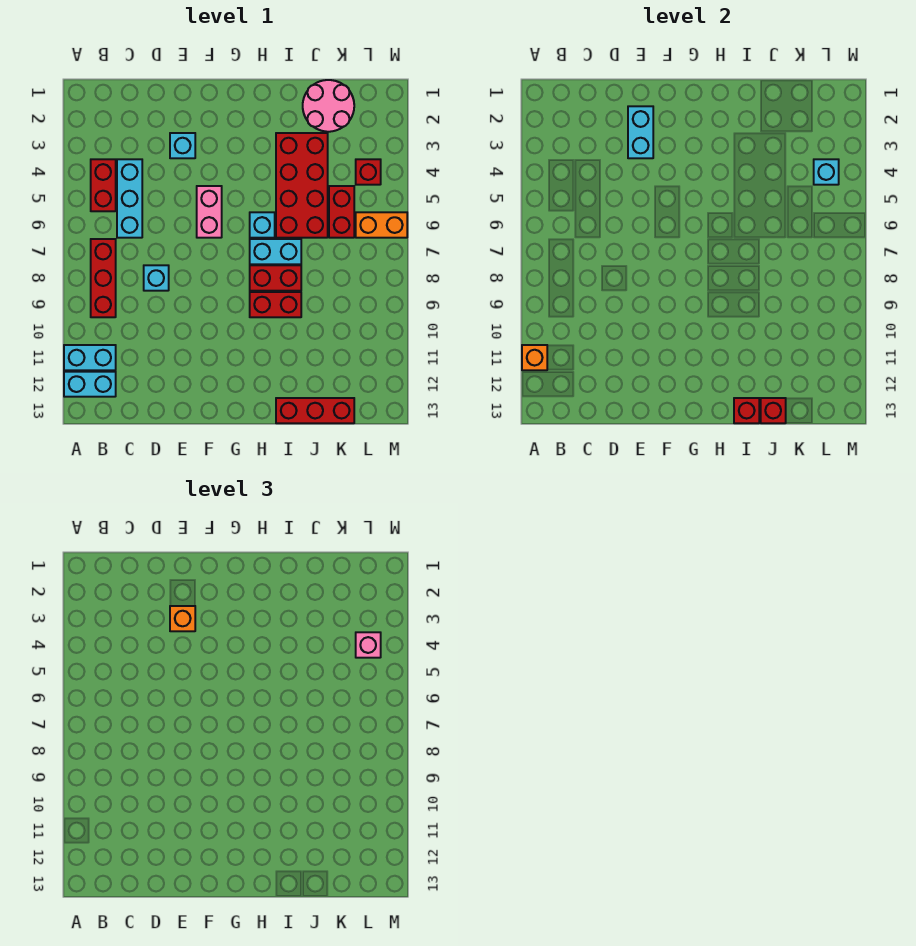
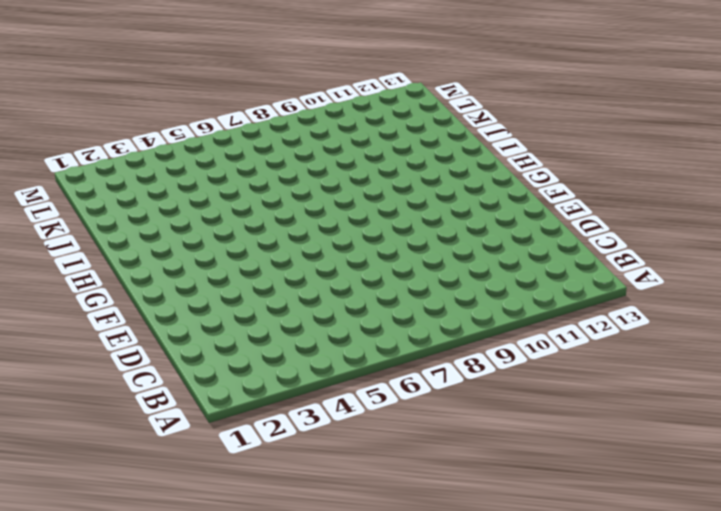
none -> cyan brick A11:B11 level 1
none -> cyan brick A12:B12 level 1
none -> red brick B4:B5 level 1

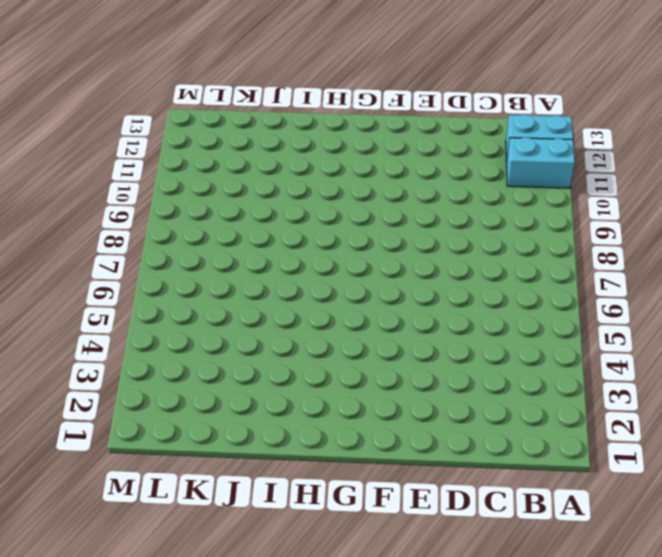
none -> red brick B4:B5 level 1
none -> red brick B7:B9 level 1
none -> cyan brick C4:C6 level 1

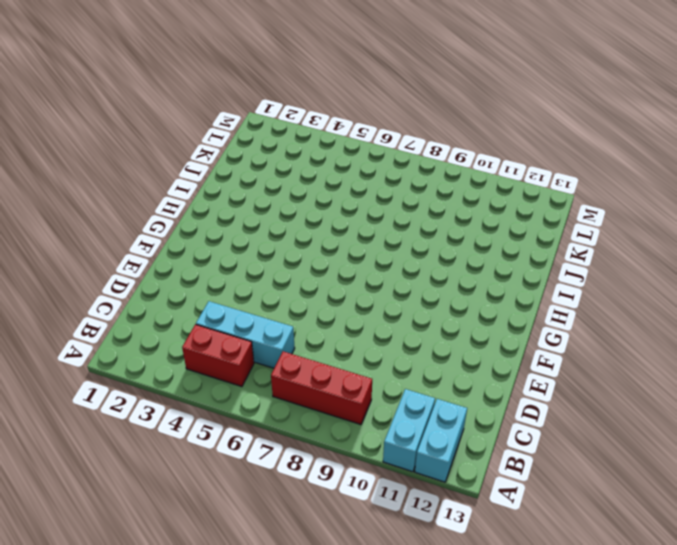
none -> cyan brick D8 level 1
none -> cyan brick E3 level 1
none -> pink brick F5:F6 level 1

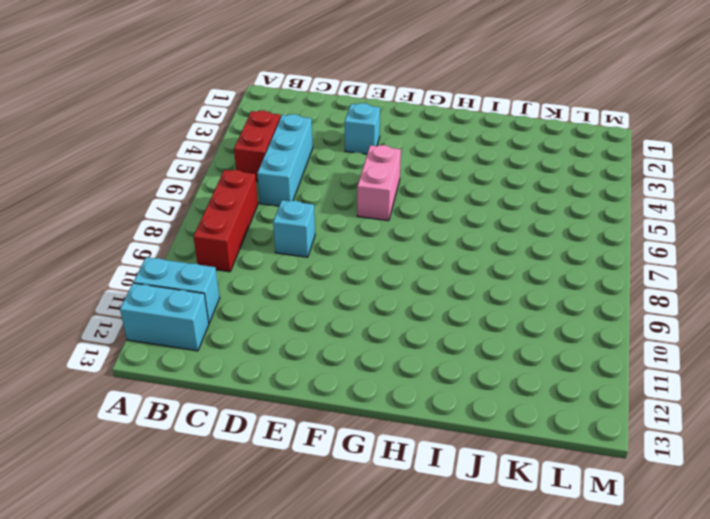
none -> cyan brick H6 level 1
none -> cyan brick H7:I7 level 1
none -> red brick H8:I8 level 1

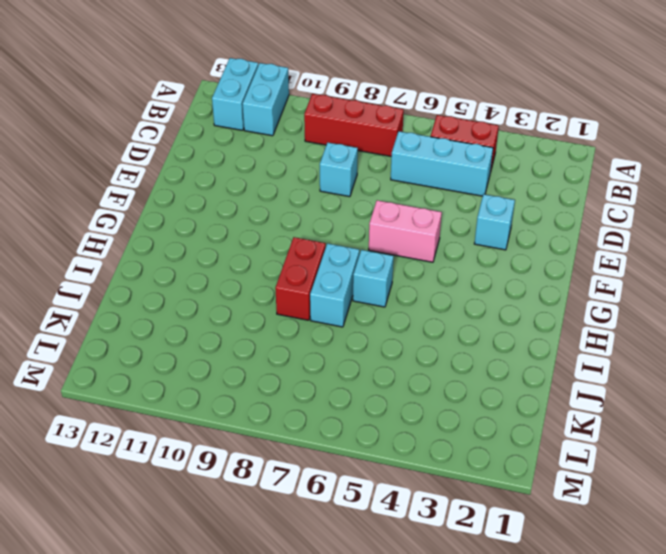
none -> red brick H9:I9 level 1
none -> red brick I3:J6 level 1
none -> red brick I13:K13 level 1

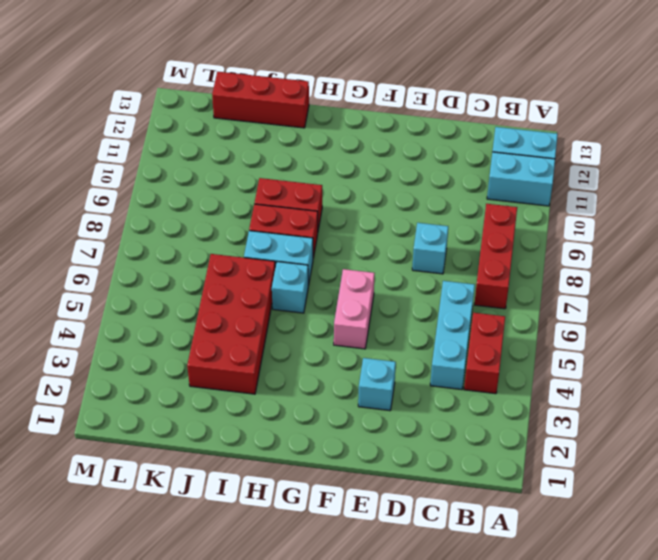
none -> pink round brick J1:K2 level 1
none -> red brick K5:K6 level 1
none -> red brick L4 level 1

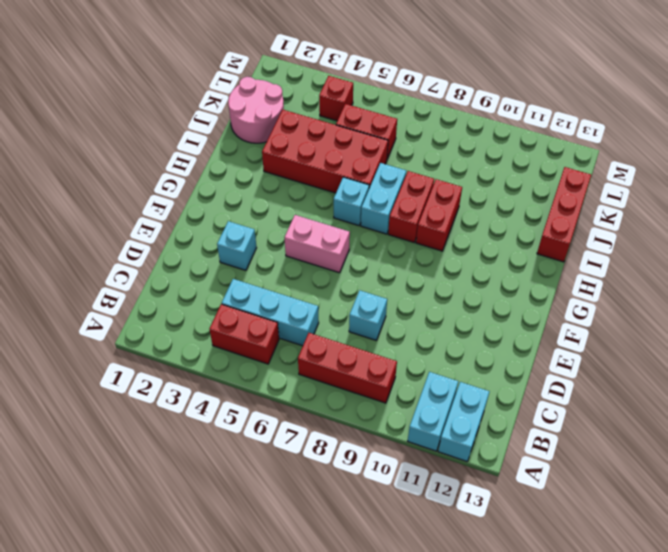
none -> orange brick L6:M6 level 1
none -> orange brick A11 level 2
none -> cyan brick E2:E3 level 2

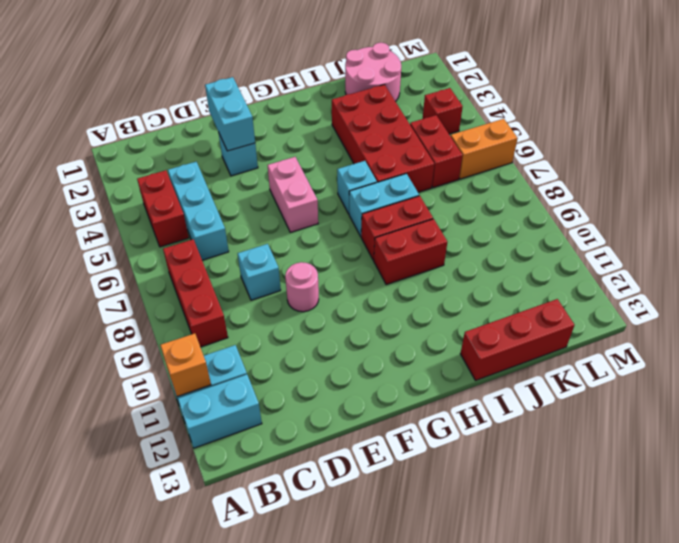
pink round brick E9 level 1 -> none
none -> red brick I13 level 2
none -> red brick J13 level 2
none -> cyan brick L4 level 2

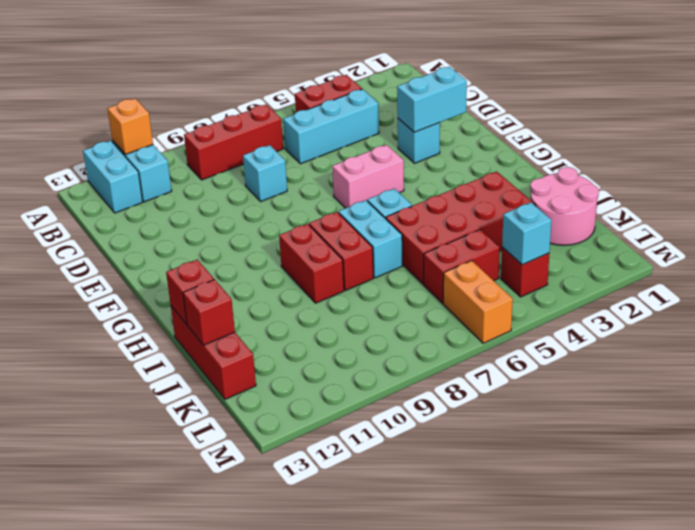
none -> orange brick E3 level 3
none -> pink brick L4 level 3

